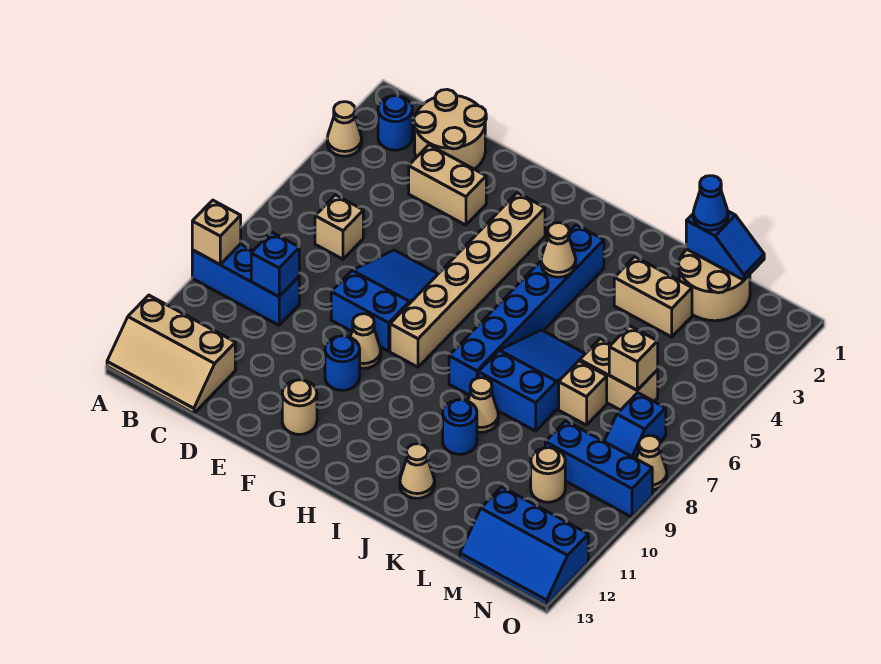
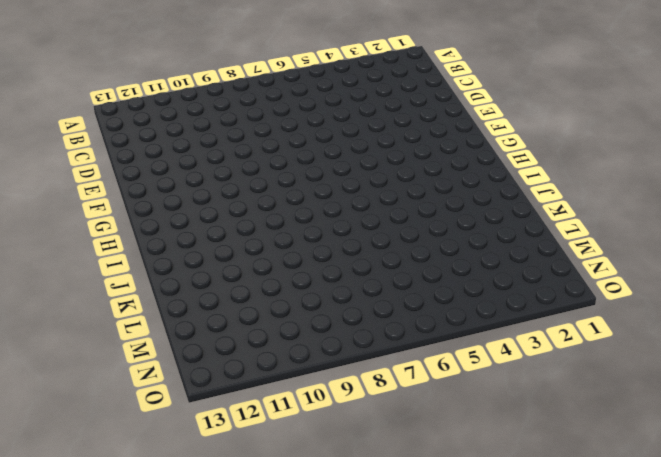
none -> tan cone A3 level 1
none -> blue brick A9:C9 level 1
none -> tan slope A12:C13 level 1 top 12
none -> blue round brick B2 level 1

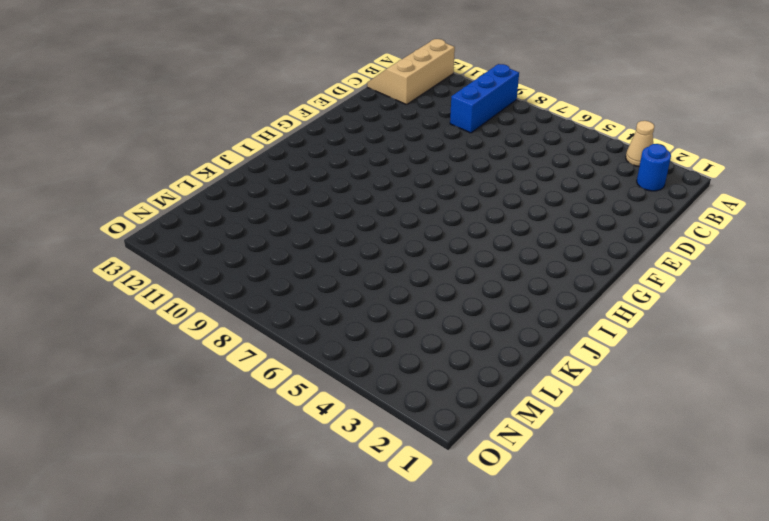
none -> tan round brick C1:D2 level 1
none -> tan brick C6 level 1
none -> tan brick D3:E3 level 1
none -> blue slope E6:F8 level 1 top 8

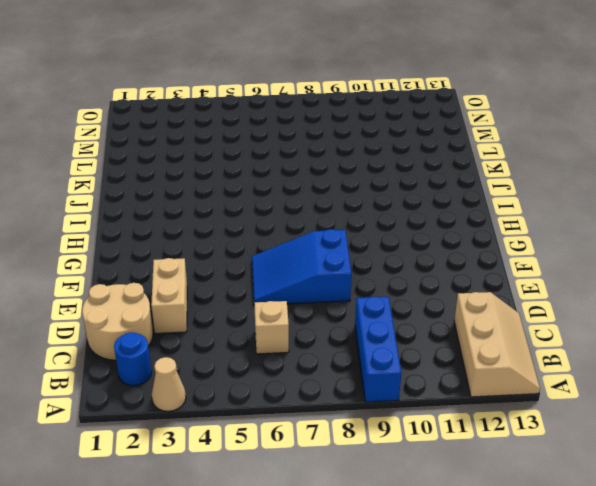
none -> tan cone F9 level 1
none -> blue round brick F10 level 1
none -> tan round brick F12 level 1
none -> tan brick G3:G8 level 1

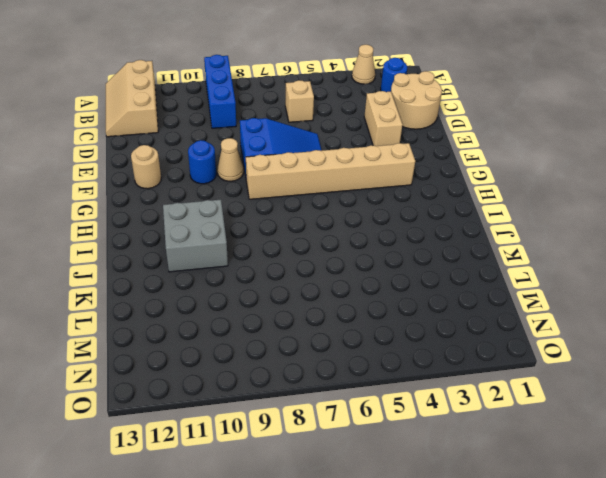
grey brick I10:J11 level 1 -> blue round brick J10 level 1
none -> blue brick I3:I8 level 1
none -> blue slope J6:K8 level 1 top 8
none -> tan cone J9 level 1
none -> tan cone J12 level 1

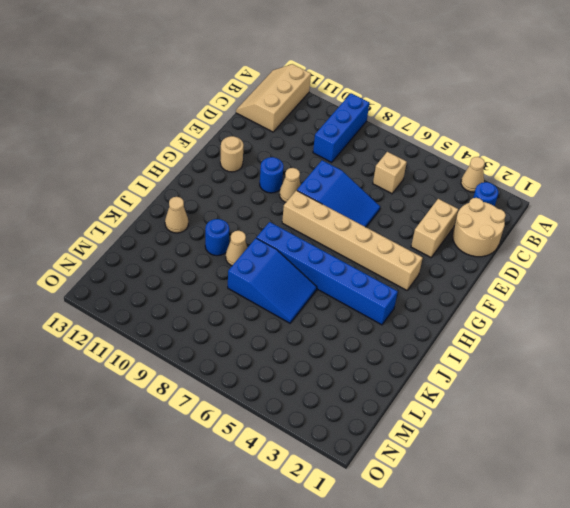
none -> tan brick K3:L3 level 1
none -> tan round brick L1:M2 level 1
none -> tan brick L6:M6 level 1
none -> tan brick L7 level 1

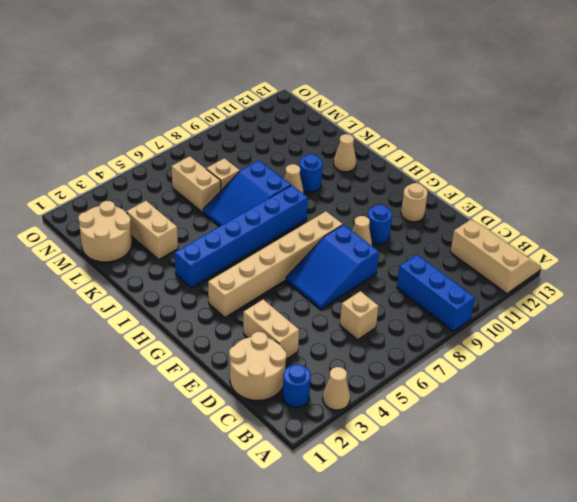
none -> blue brick M9:O9 level 1
none -> tan round brick M10 level 1
none -> blue slope M12:O13 level 1 top 12
none -> blue slope N7:N8 level 1 top 7

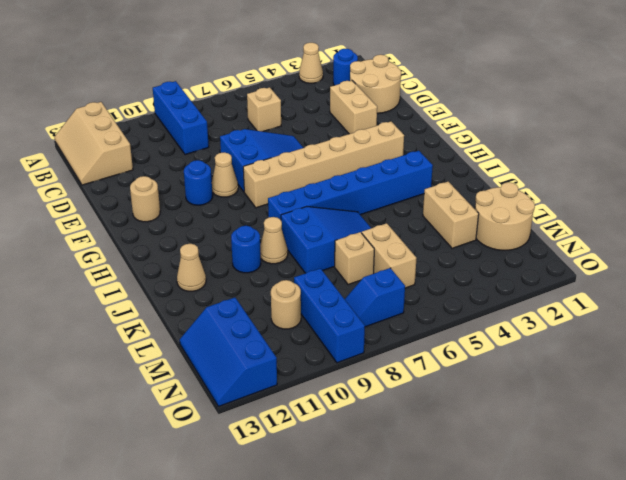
none -> tan cone O8 level 1
none -> tan brick A9 level 2
none -> blue brick C9 level 2
none -> tan cone I4 level 2

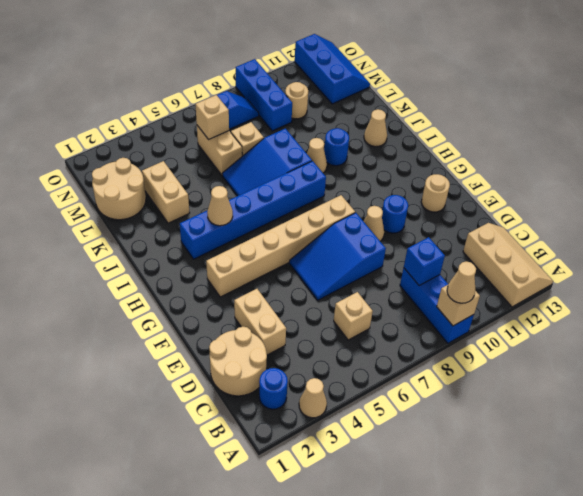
tan cone A9 level 3 -> tan cone O8 level 1
none -> blue slope L1:M1 level 2 top L
none -> blue cone L1 level 3

